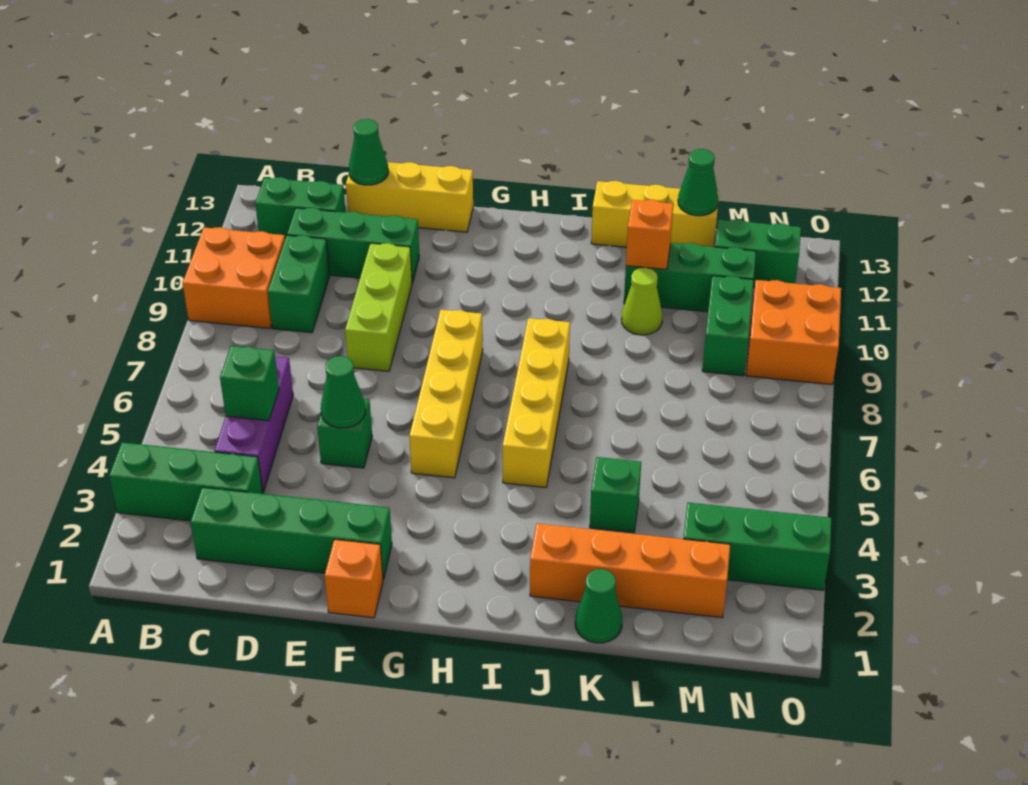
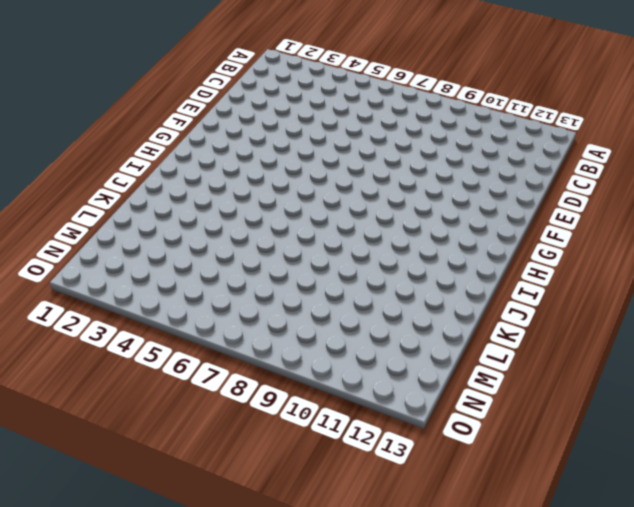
none -> green brick A3:C3 level 1
none -> orange brick A9:B10 level 1
none -> green brick B12:C12 level 1

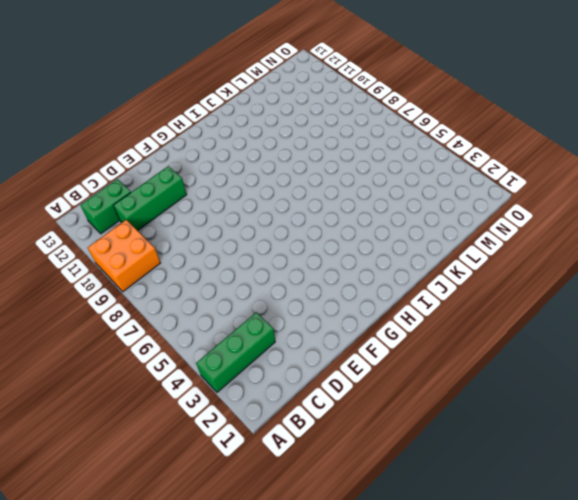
none -> green brick C2:F2 level 1
none -> purple brick C4:C6 level 1
none -> green brick C9:C10 level 1

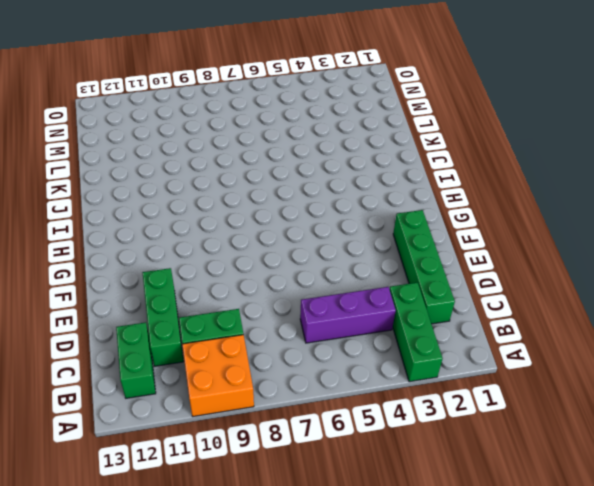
none -> yellow brick D13:F13 level 1
none -> green brick E5 level 1
none -> lime brick E8:E10 level 1

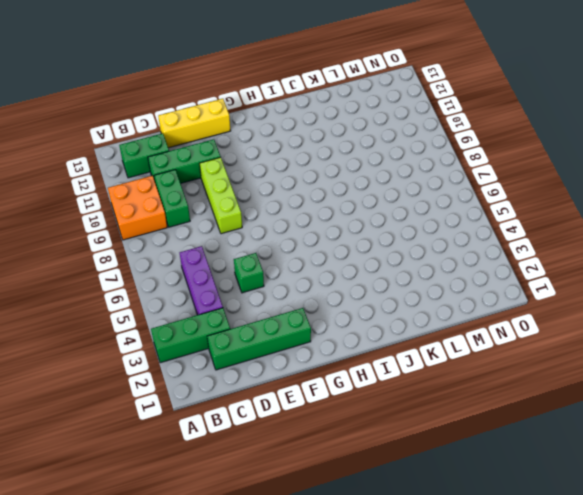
none -> orange brick F1 level 1
none -> yellow brick G5:G8 level 1
none -> yellow brick I5:I8 level 1

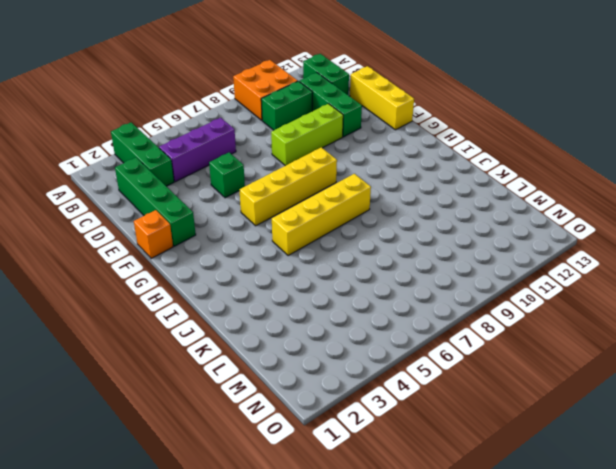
none -> orange brick J2:M2 level 1
none -> yellow brick J13:L13 level 1
none -> green cone K1 level 1

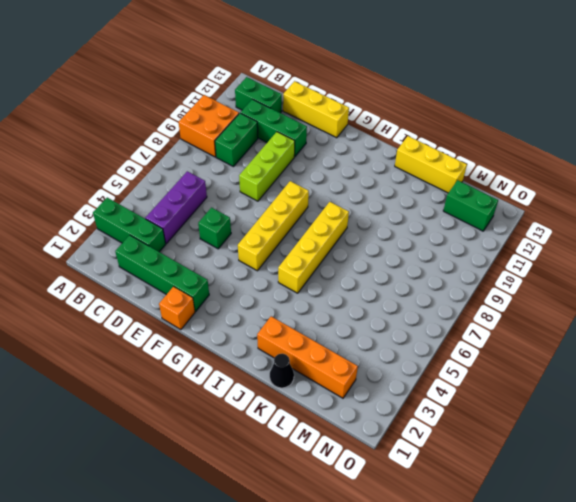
black cone K1 level 1 -> green cone K1 level 1
none -> green brick K4 level 1
none -> lime cone K10 level 1
none -> green brick K11:M11 level 1

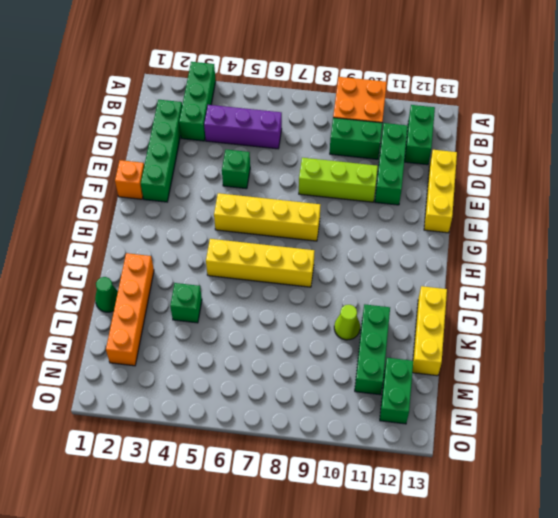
none -> green brick M3:O3 level 1
none -> green brick M9:M10 level 1
none -> orange brick N9:O10 level 1

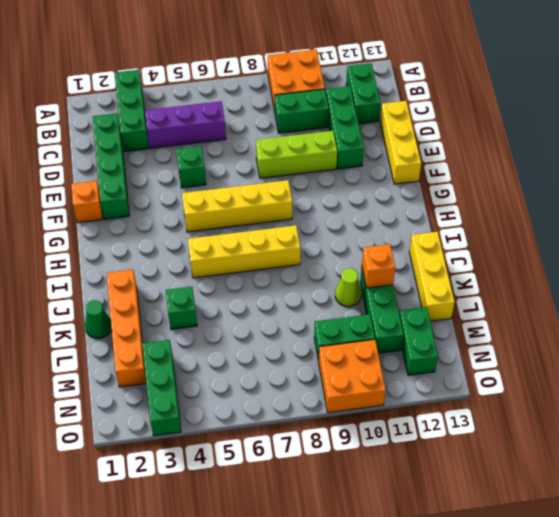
none -> green brick C5 level 2
none -> green cone D13 level 2
none -> green cone E5 level 2

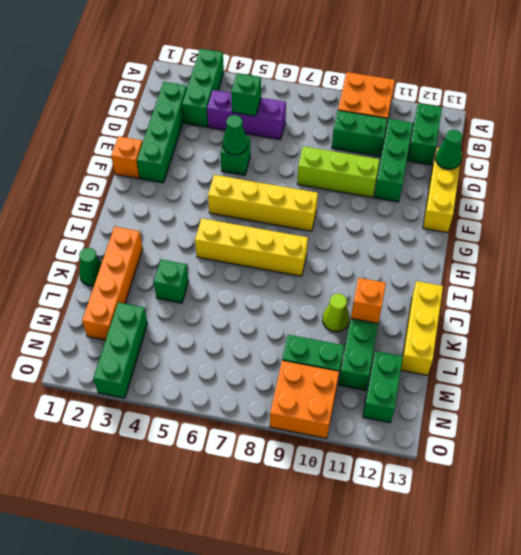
none -> green cone L13 level 2

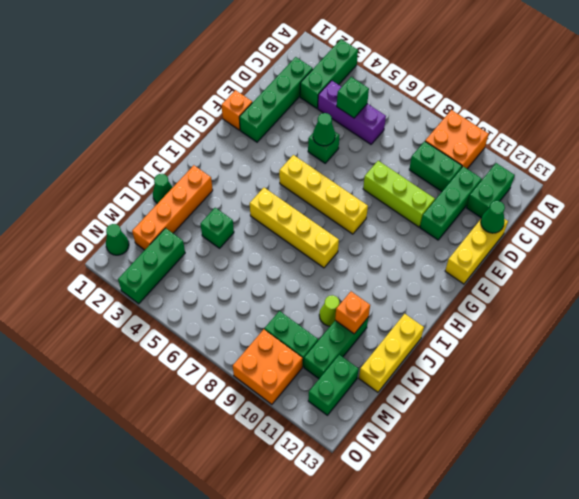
green cone N1 level 1 -> green cone L13 level 2

